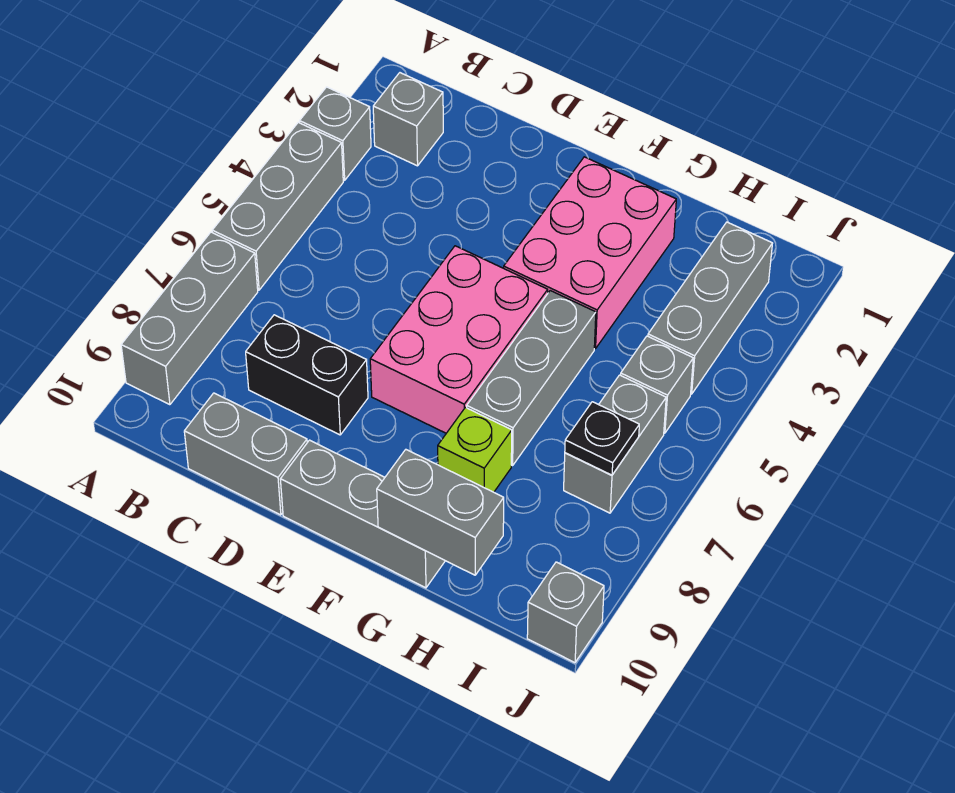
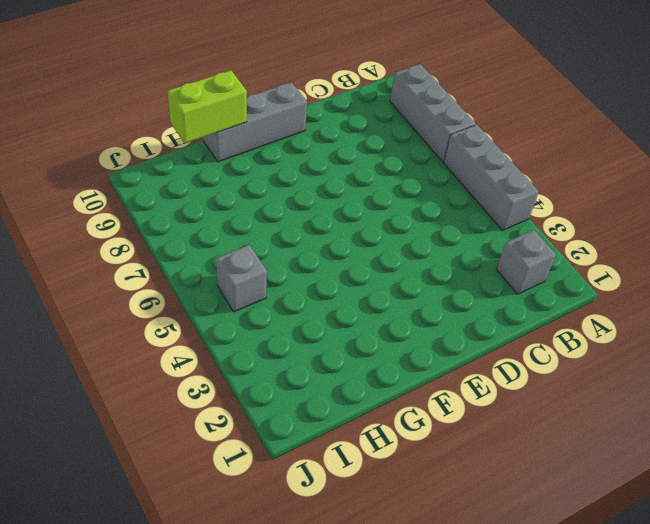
lime brick G10:H10 level 2 -> grey brick G10:H10 level 2
none -> grey brick A3 level 1
none -> black brick C8:D8 level 1
none -> grey brick C10:D10 level 1

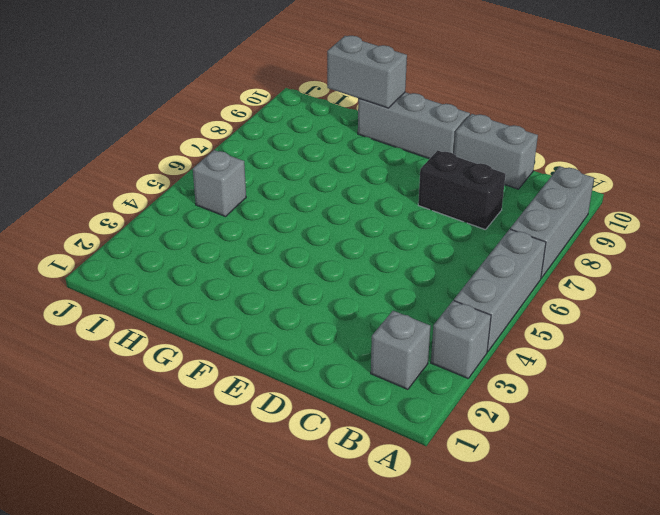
none -> pink brick E5:F7 level 1
none -> pink brick F2:G4 level 1
none -> grey brick G5:G7 level 1

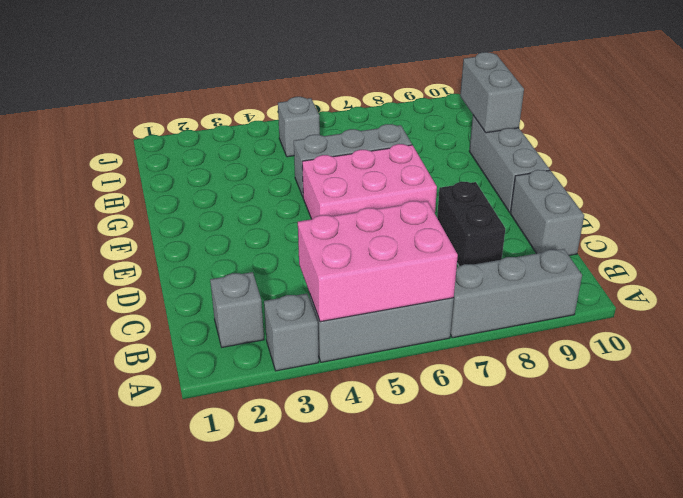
pink brick A4:B6 level 2 -> pink brick F2:G4 level 1
none -> lime brick G8 level 1
none -> grey brick I2:I4 level 1
none -> grey brick I6:I7 level 1

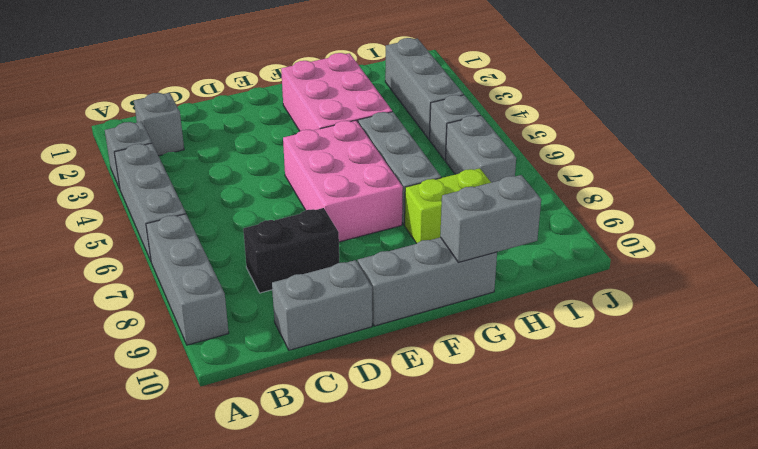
lime brick G8:H8 level 1 -> lime brick G8 level 1
none -> grey brick J10 level 1
none -> black plate I7 level 2

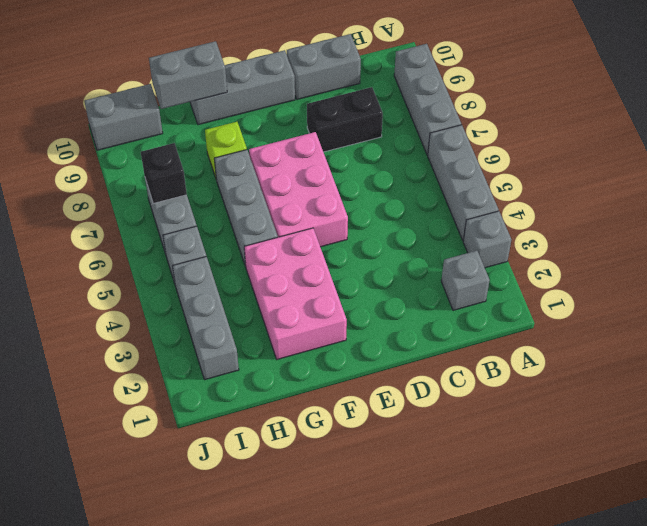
black brick I7 level 2 -> black plate I7 level 2
grey brick I10:J10 level 1 -> grey brick J10 level 1

